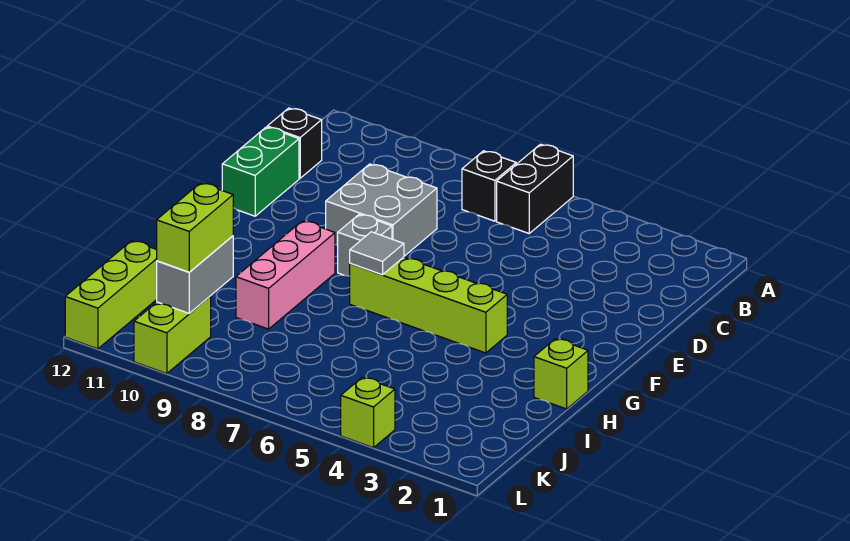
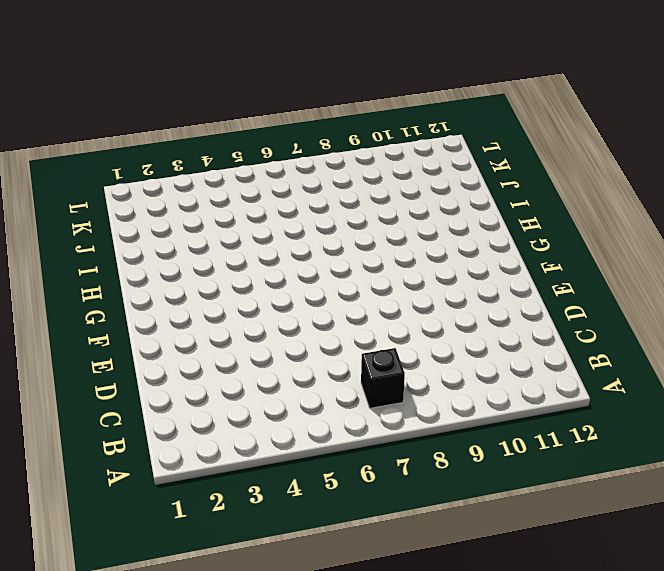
none -> black brick A6:B6 level 1
none -> black brick C12 level 1
none -> grey brick D8:E9 level 1

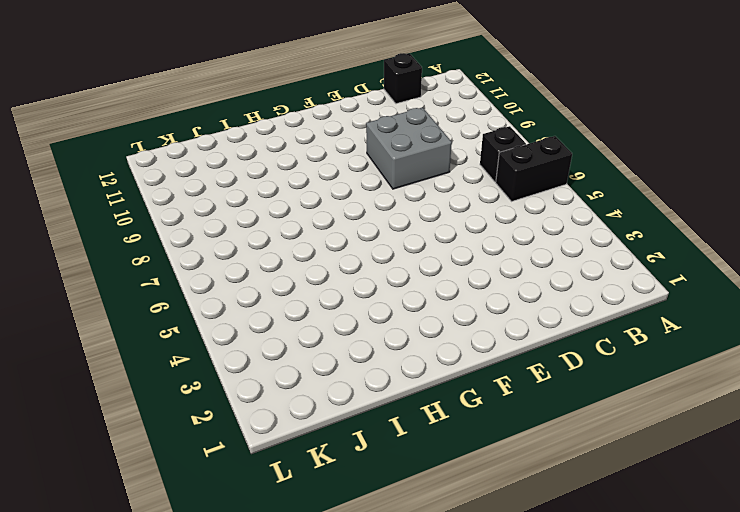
none -> green brick D12:E12 level 1
none -> grey brick F8 level 1
none -> lime brick G4:G7 level 1

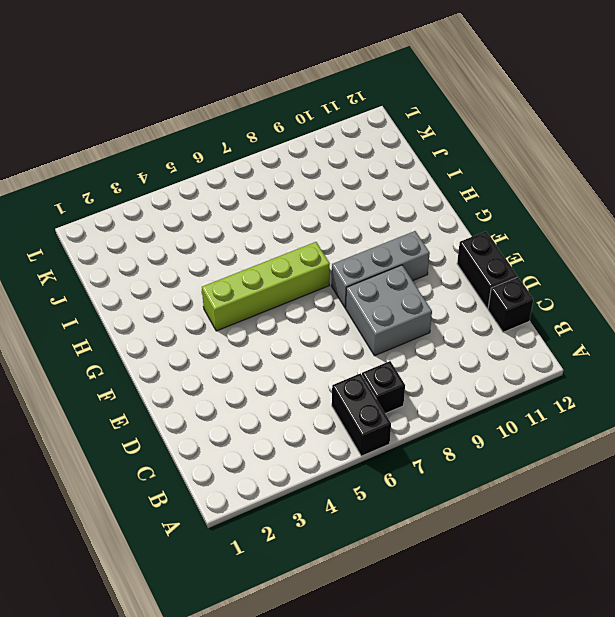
black brick D12:E12 level 1 -> green brick D12:E12 level 1
grey brick F8:F10 level 1 -> grey brick F8 level 1
none -> pink brick G9:I9 level 1
none -> lime brick H1 level 1
none -> lime brick J12:L12 level 1

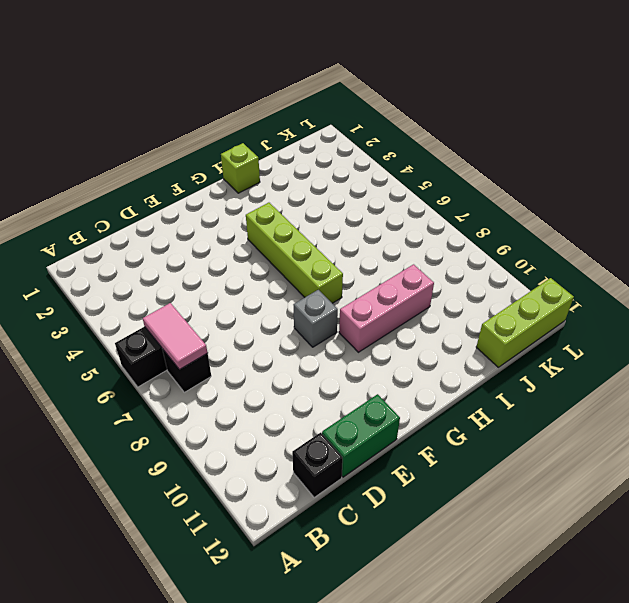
pink tile B6:B7 level 2 -> none
none -> grey brick D8:E9 level 1
none -> lime brick K10:L10 level 1
none -> lime brick L4 level 1

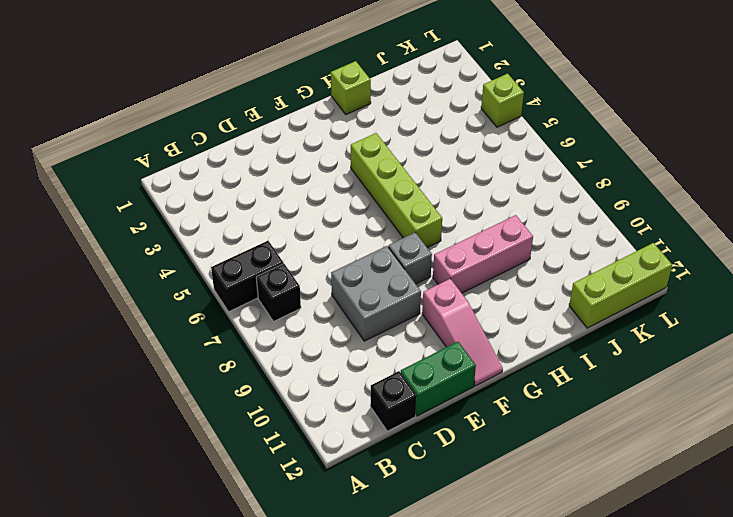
pink slope F10:F12 level 1 top 10 -> none
none -> lime brick K10:L10 level 1
none -> grey tile G7 level 2
none -> grey brick J10:K10 level 2

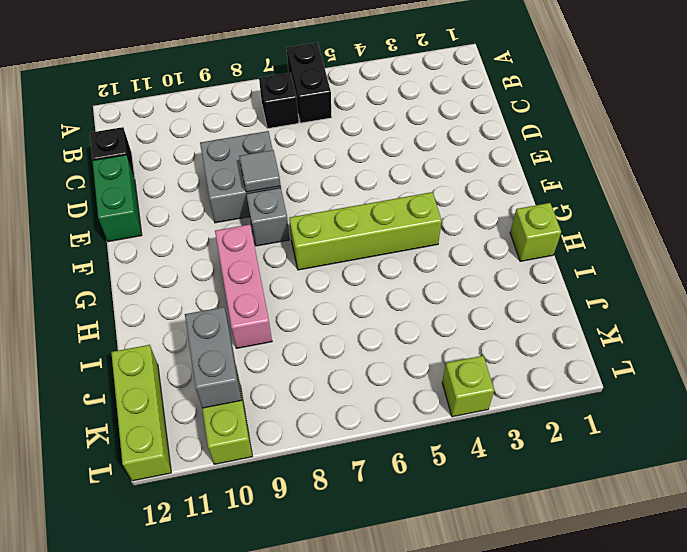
grey tile E8 level 2 -> grey tile G7 level 2
none -> lime brick J10:K10 level 3

